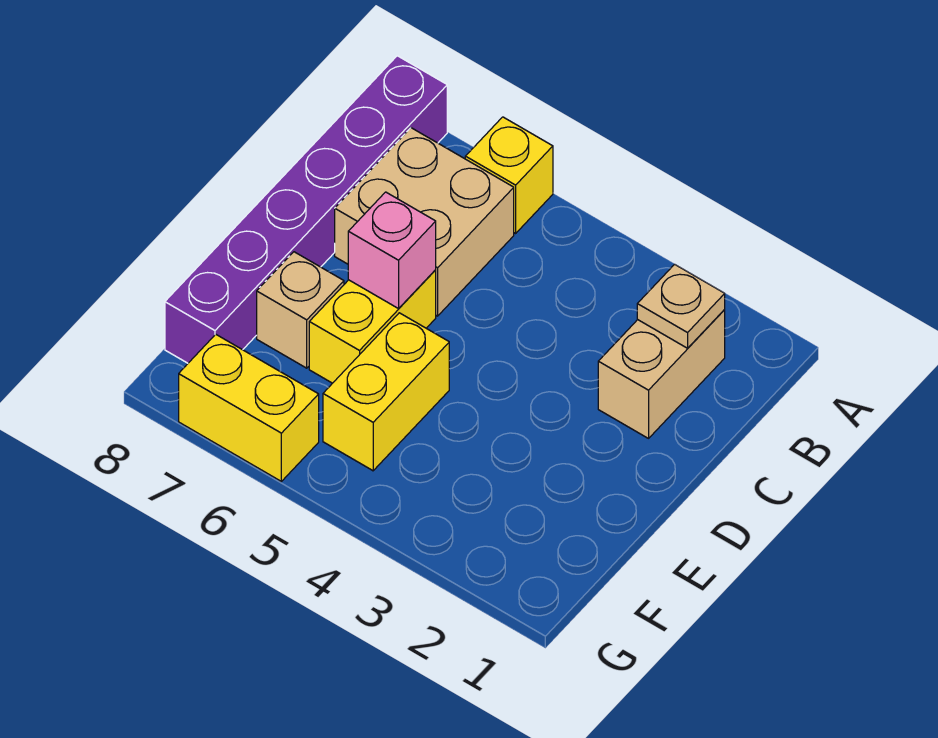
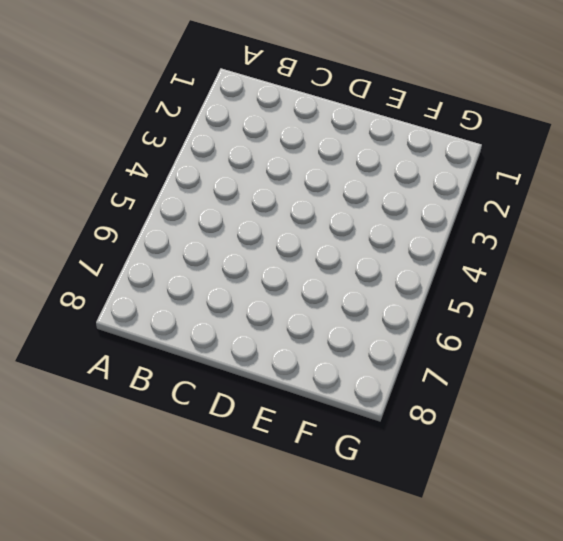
none -> yellow brick A6 level 1
none -> purple brick A8:F8 level 1

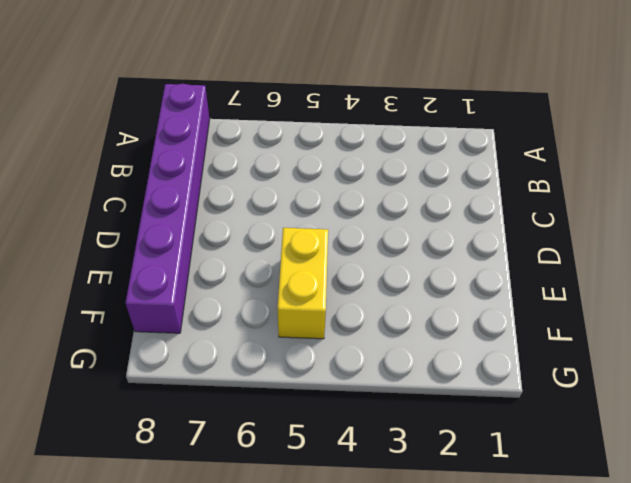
none -> yellow brick A6 level 1
none -> tan brick B2:C2 level 1

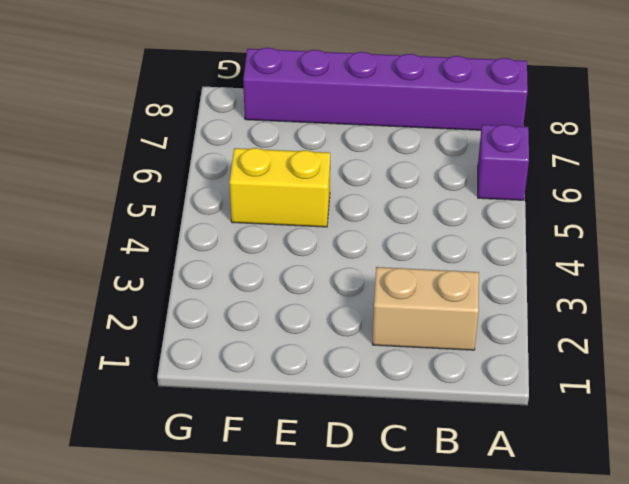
purple brick A6 level 1 -> yellow brick A6 level 1
none -> tan brick B6:C7 level 1
none -> yellow brick D6:E6 level 1

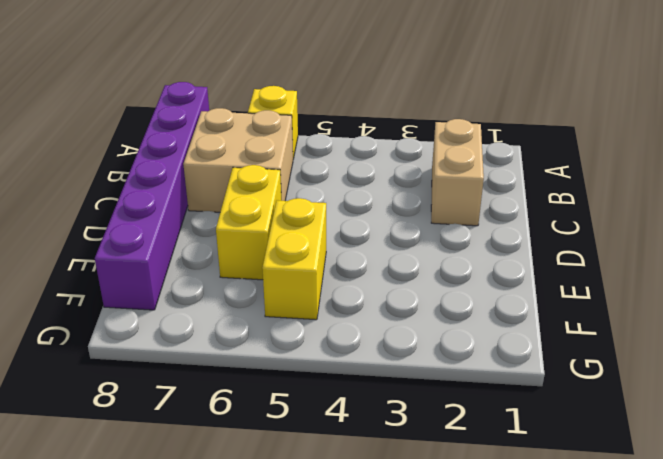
none -> tan brick E7 level 1
none -> yellow brick G6:G7 level 1

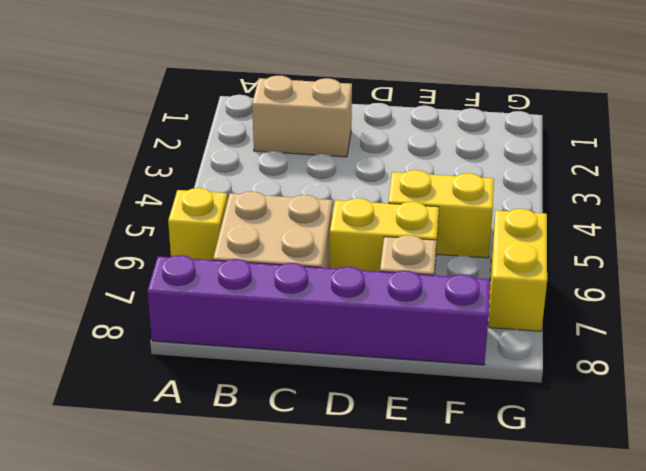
none -> tan plate B2 level 2
none -> pink brick D6 level 2

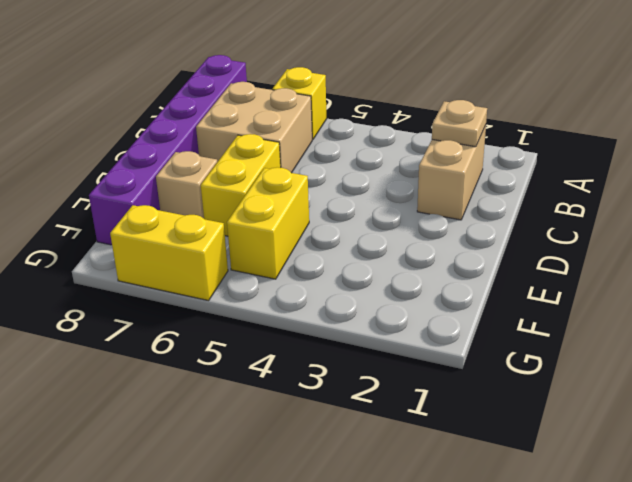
none -> pink brick D6 level 2

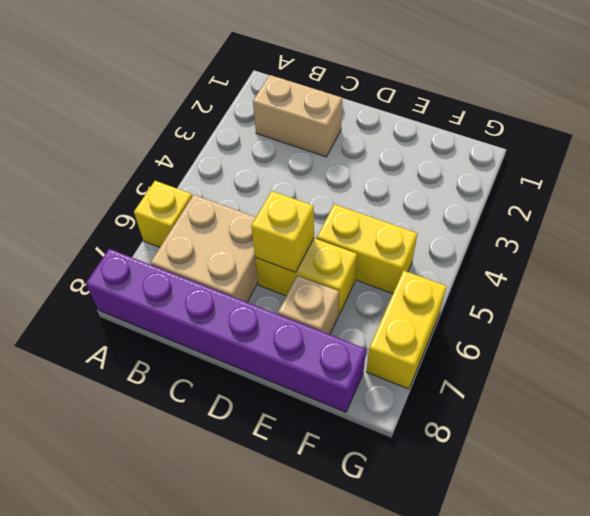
yellow brick D6 level 2 -> pink brick D6 level 2
none -> tan plate B2 level 2

